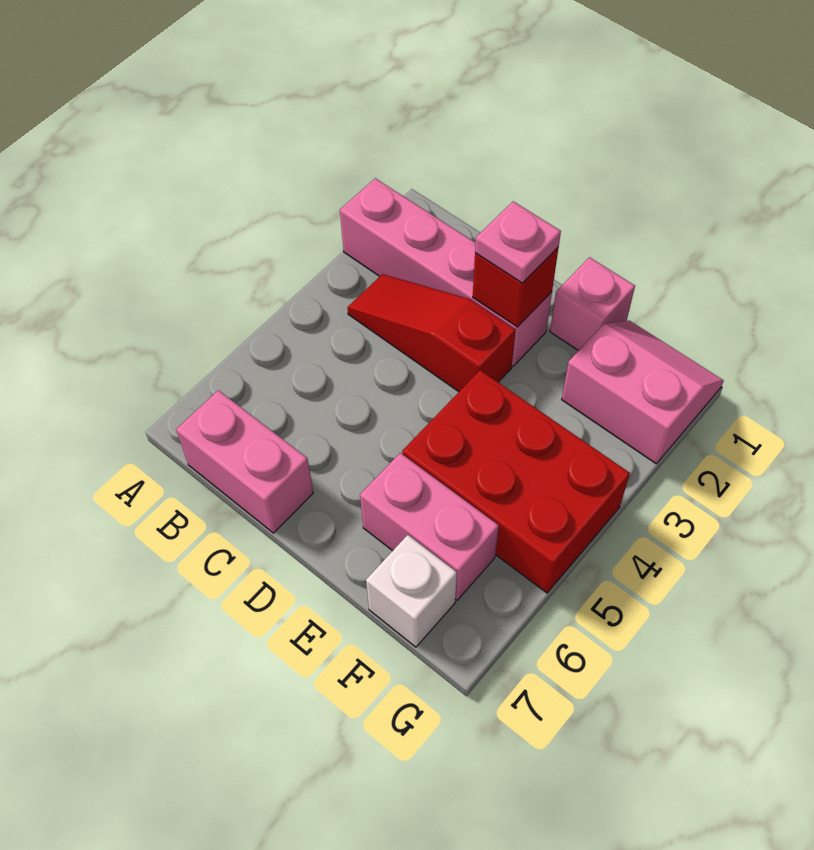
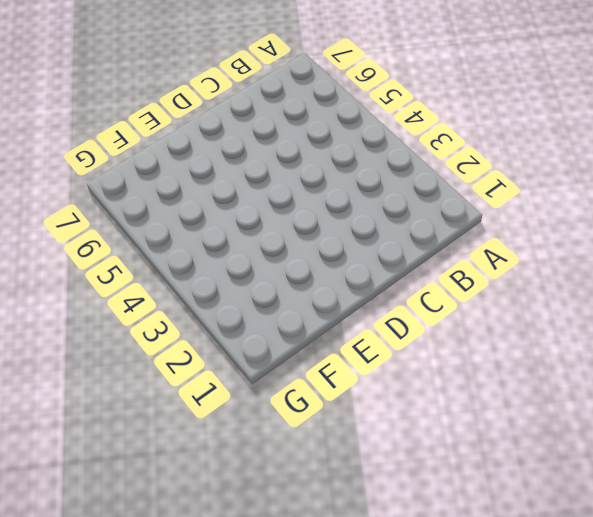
none -> pink brick A2:D2 level 1
none -> red slope B3:D3 level 1 top D

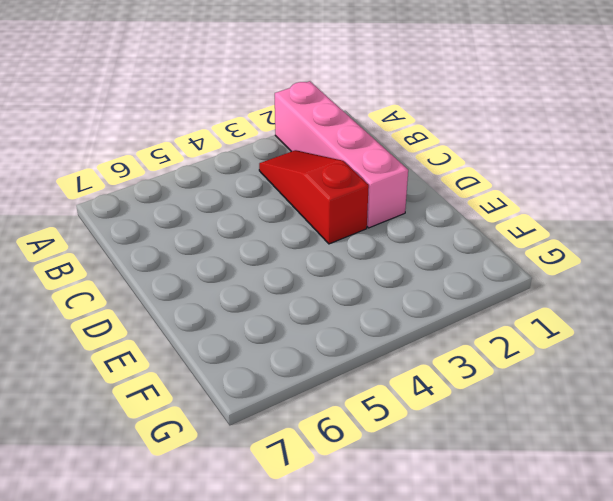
none -> pink brick B7:C7 level 1
none -> pink brick E1 level 1

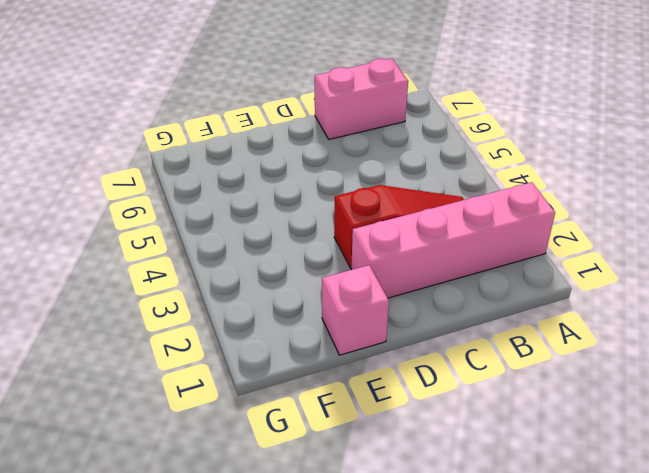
none -> red brick E4:G5 level 1
none -> pink brick E6:F6 level 1

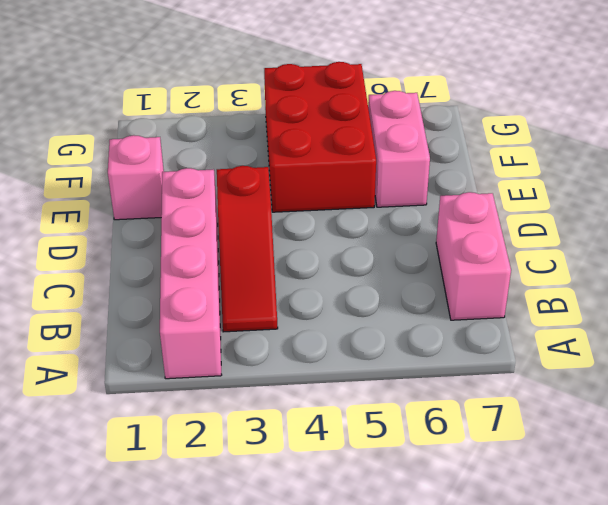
none -> pink slope F1:G2 level 1 top 2
none -> white brick F7 level 1

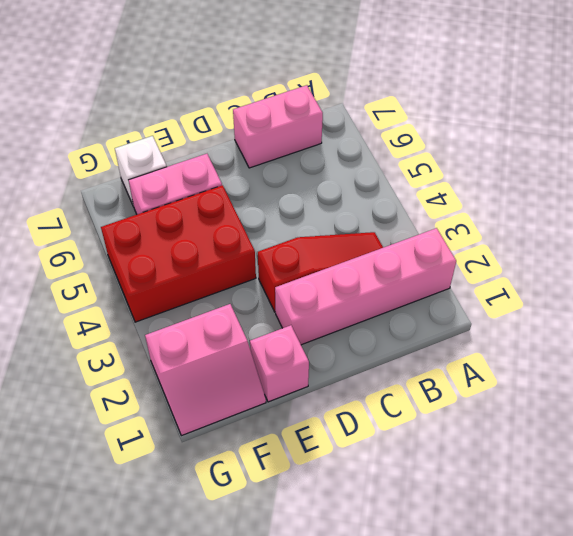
none -> red brick D2 level 2
none -> pink plate D2 level 3

